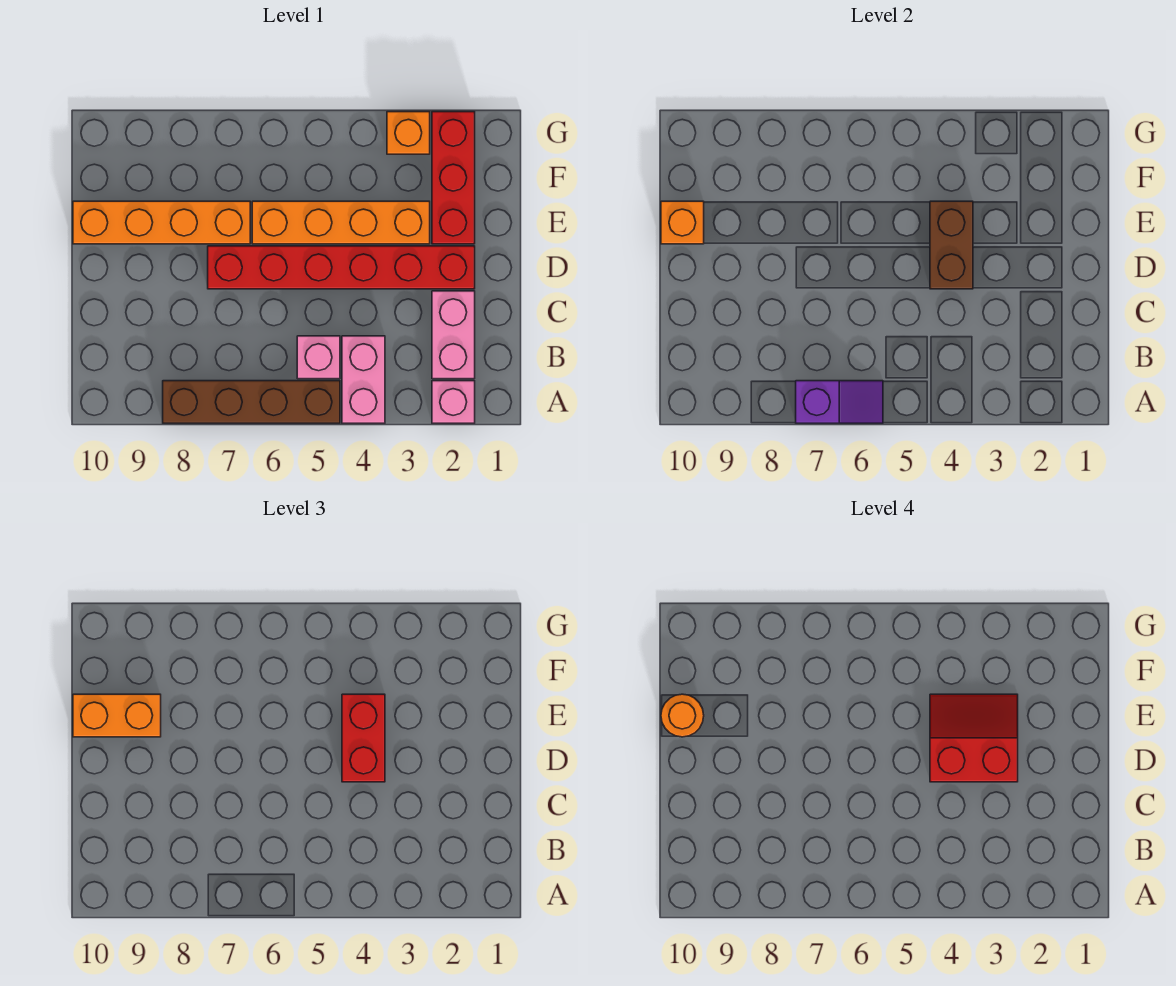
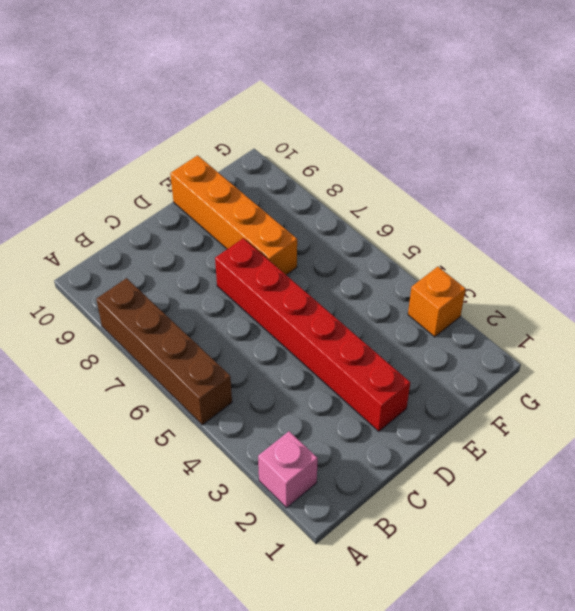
none -> pink brick A4:B4 level 1
none -> pink brick B2:C2 level 1
none -> pink brick B5 level 1

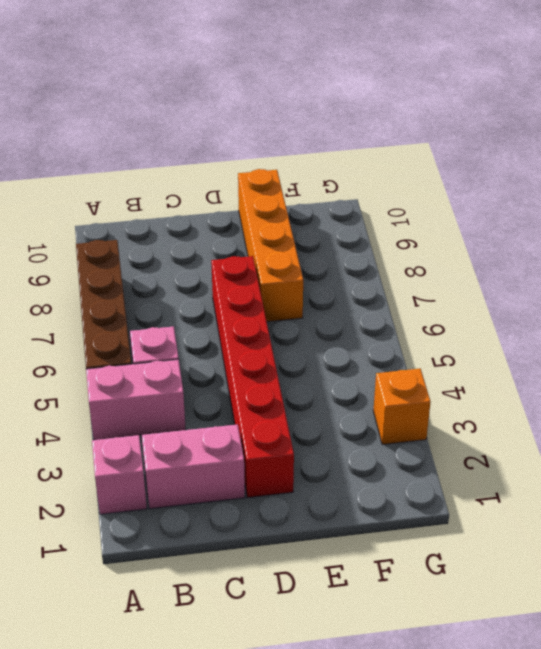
none -> red brick E2:G2 level 1
none -> orange brick E3:E6 level 1
none -> purple slope A6:A7 level 2 top 7

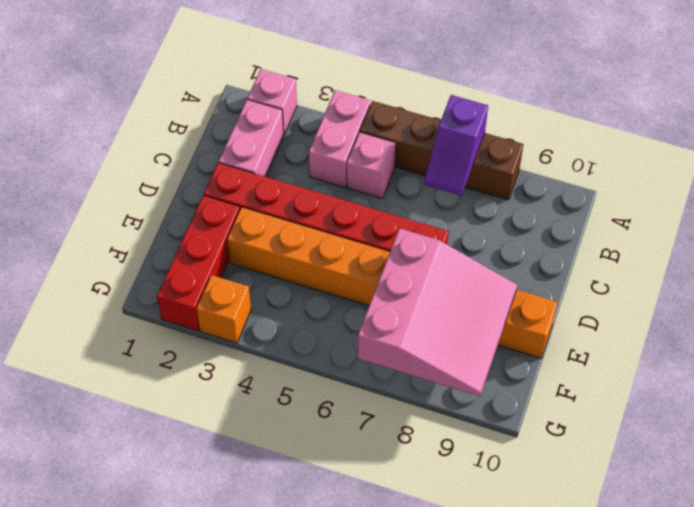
purple slope A7:B7 level 2 top A -> purple slope A6:A7 level 2 top 7
pink slope E7:G9 level 2 top 7 -> none
none -> brown brick D4:E4 level 2
none -> orange brick E10 level 2
none -> red brick D4:E4 level 3

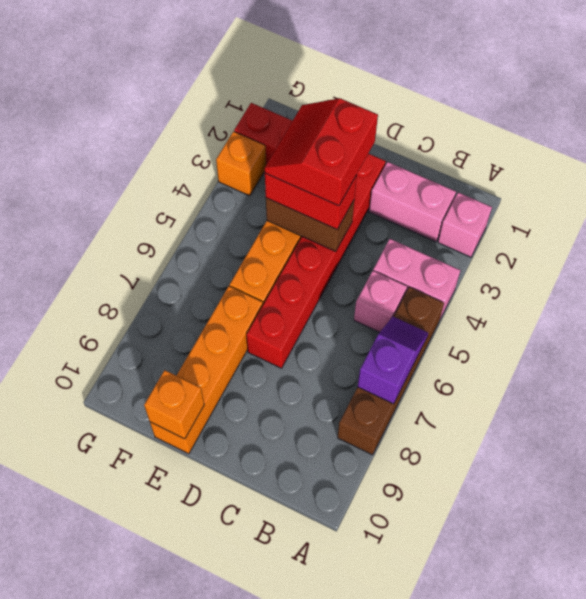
none -> orange brick E9:E10 level 3
none -> orange round brick E10 level 4

